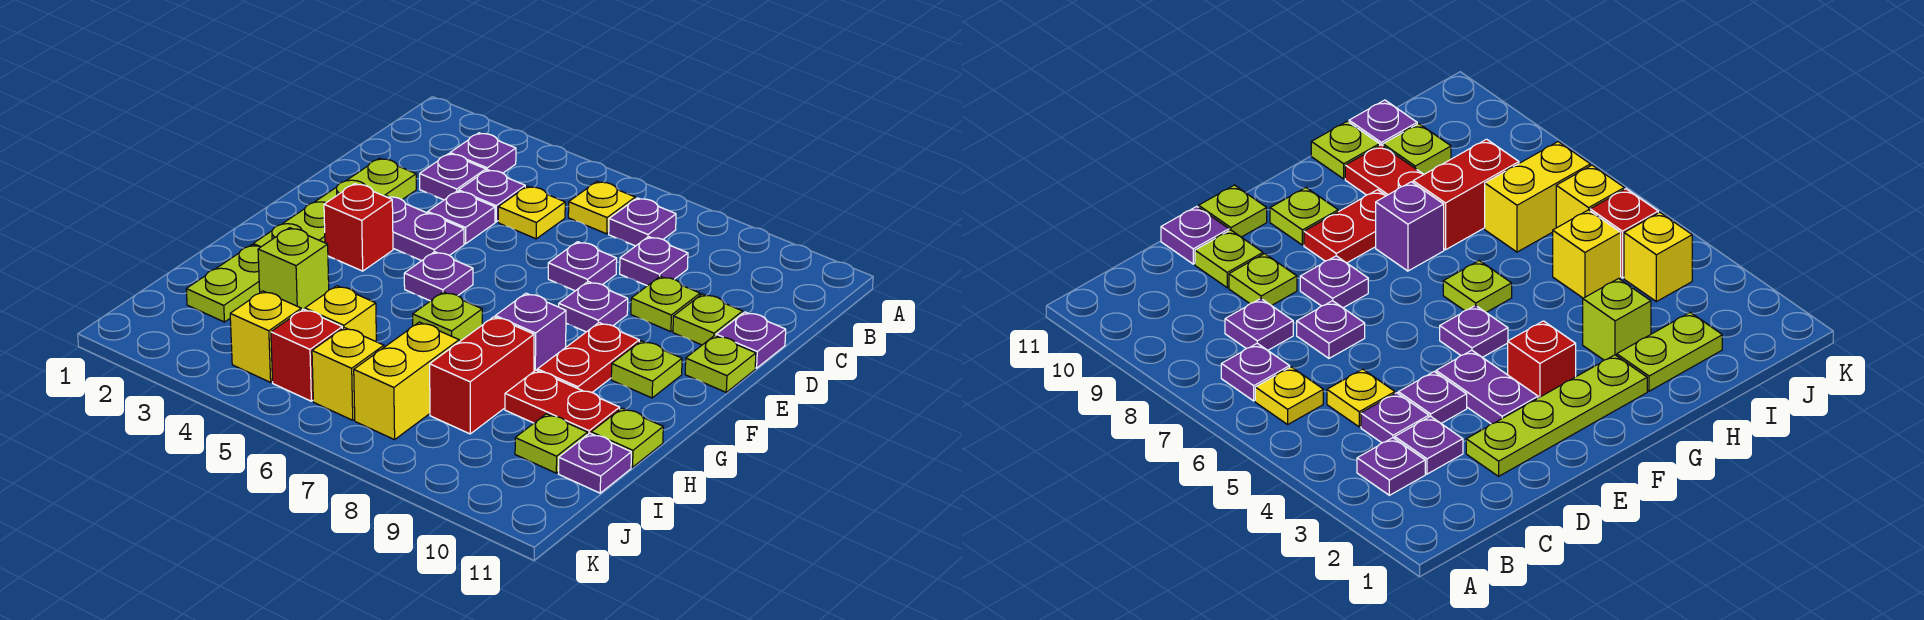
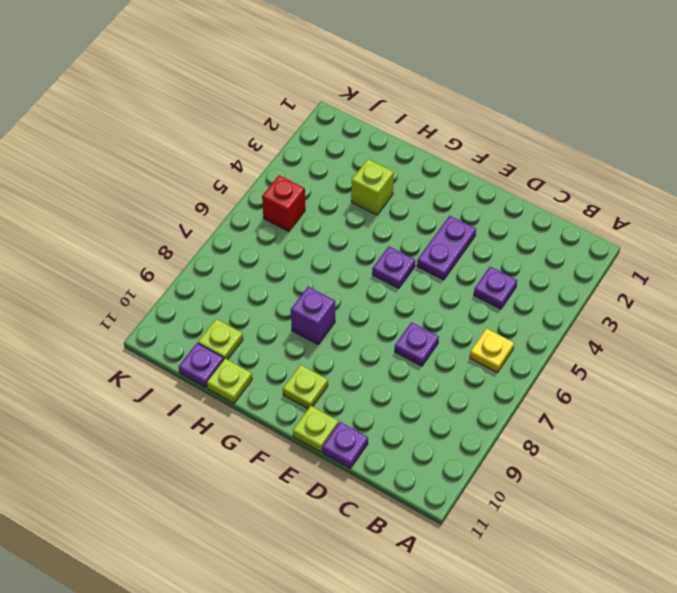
none -> purple plate B3 level 1
none -> purple plate B7 level 1
none -> purple plate C3 level 1
none -> yellow plate C5 level 1

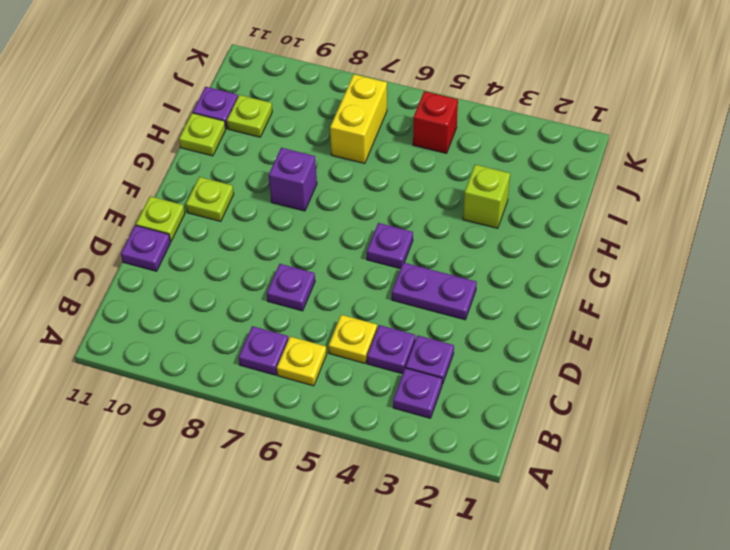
none -> purple plate C8 level 1
none -> lime plate D2:G2 level 1
none -> purple plate D4 level 1
none -> lime plate D9 level 1

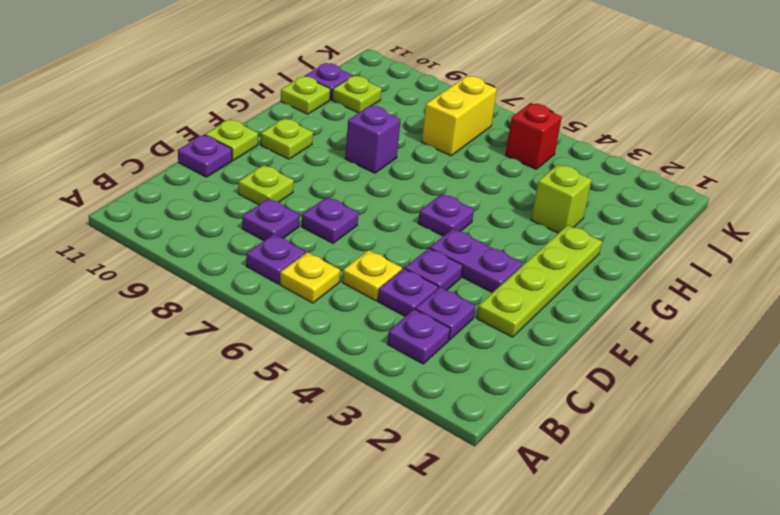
none -> lime plate D10 level 1
none -> purple plate E8 level 1
none -> red brick F3 level 1
none -> red plate F9:G9 level 1

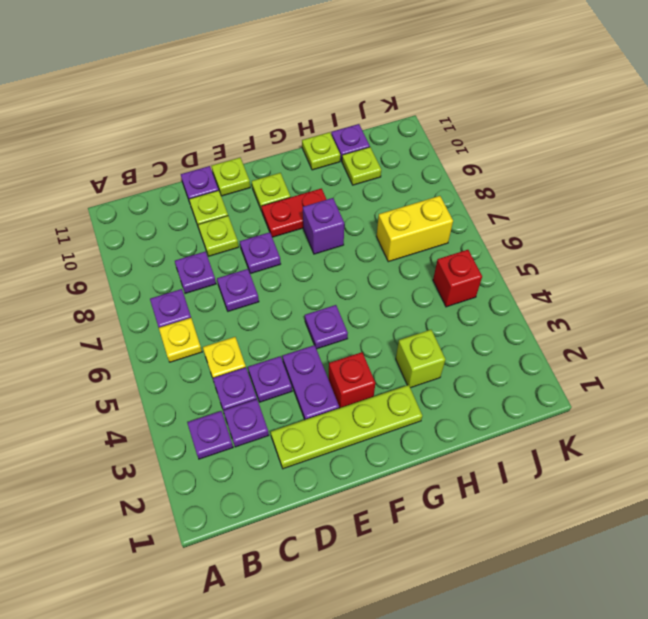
none -> lime plate G6 level 1
none -> lime plate H2:I2 level 1
none -> red brick H8:I8 level 1
none -> red plate H9:H10 level 1

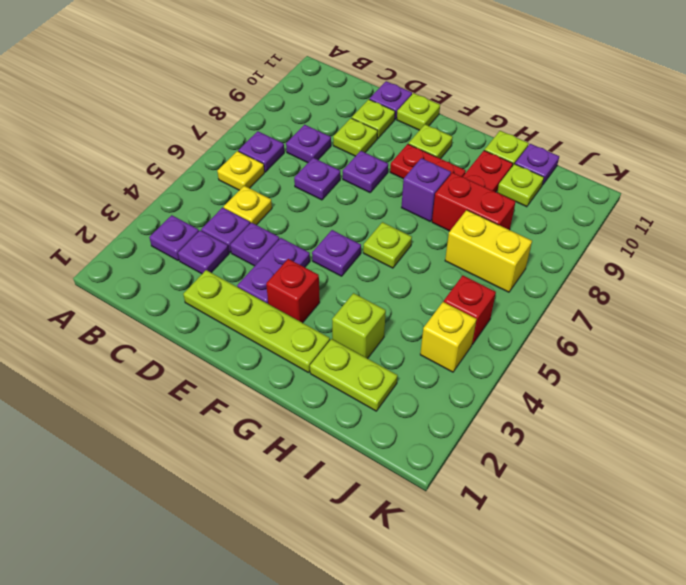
none -> yellow brick I5 level 1
none -> yellow brick J6 level 1

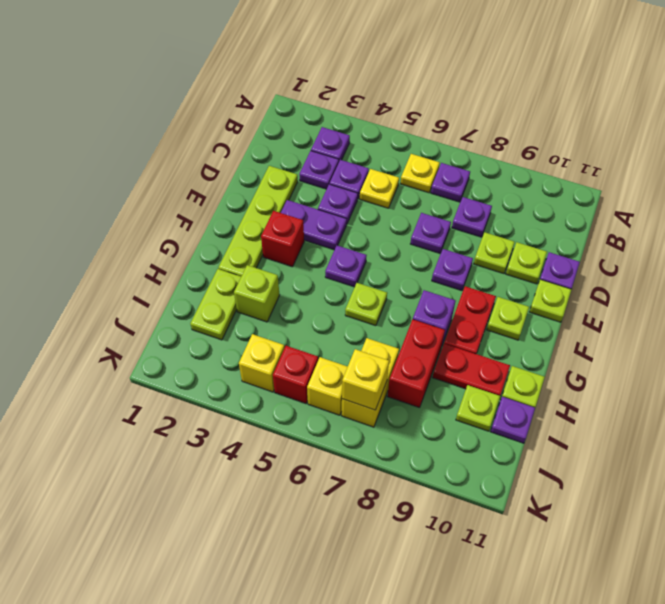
yellow brick J7 level 2 -> yellow brick I5 level 1

